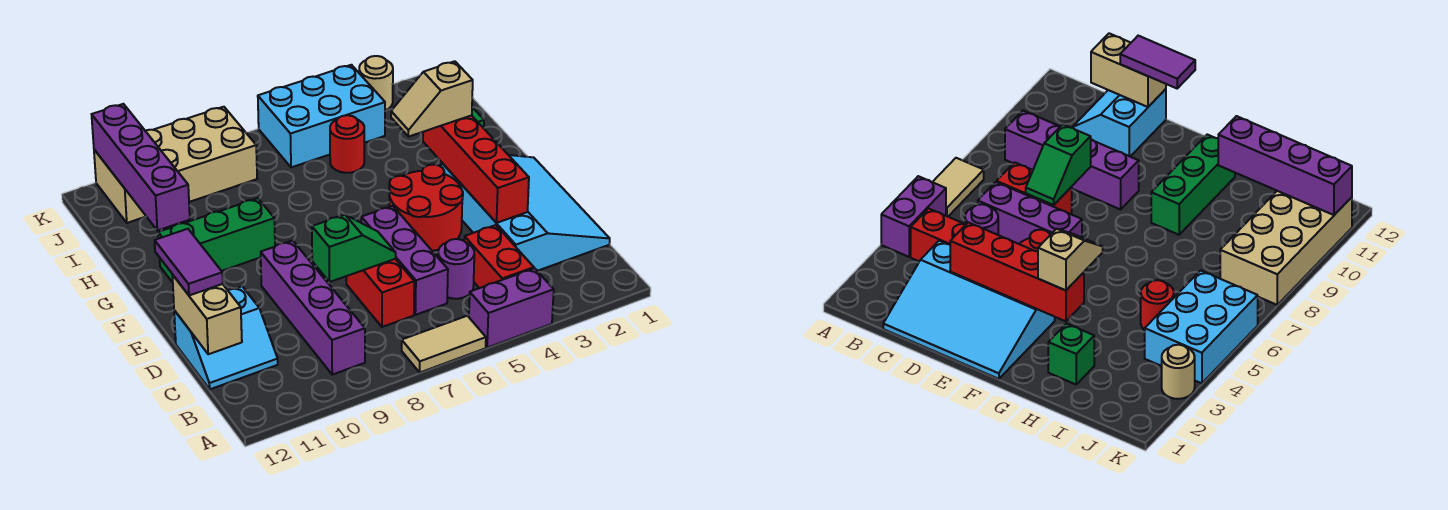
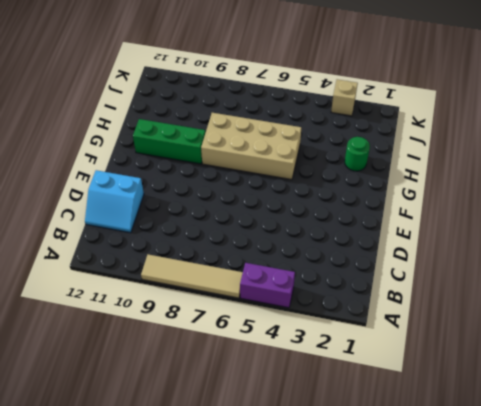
tan tile A6:A9 level 1 -> tan tile A6:A7 level 1
tan brick G5:H8 level 1 -> tan brick J8:K11 level 1
green round brick H2 level 1 -> green brick H2 level 1
tan brick K3 level 1 -> tan round brick K3 level 1
none -> red brick B4:C4 level 1
none -> purple brick B9:E9 level 1
none -> cyan slope C1:F3 level 1 top 3

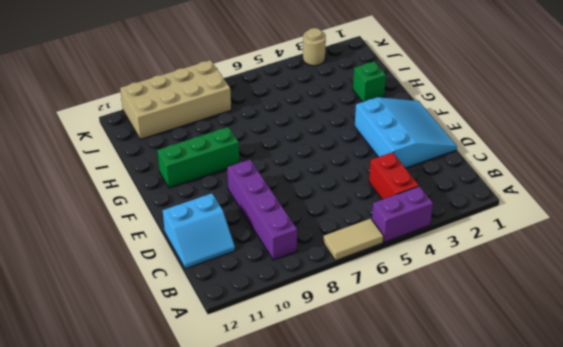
cyan slope D1:F3 level 1 top 3 -> cyan slope C1:F3 level 1 top 3
none -> purple round brick C5 level 1
none -> purple brick C6:E6 level 1
none -> red brick C7:D7 level 1

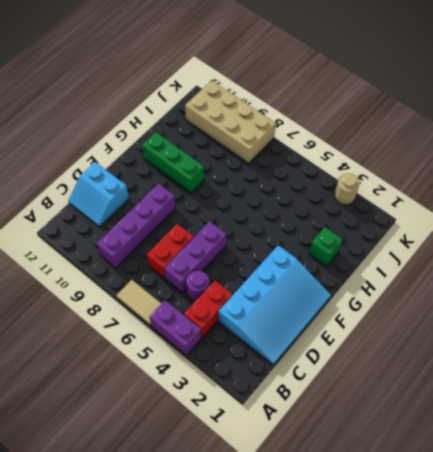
none -> red round brick E4:F5 level 1
none -> red round brick I5 level 1
none -> cyan brick J4:K6 level 1

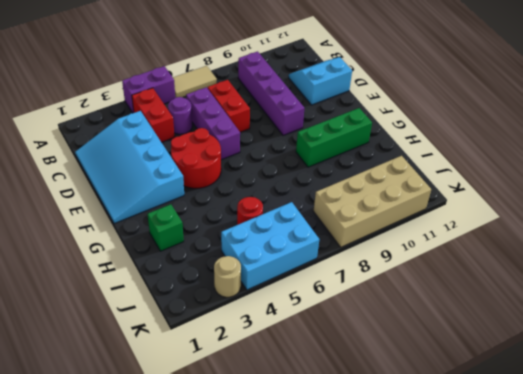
none -> tan brick C12:D12 level 2
none -> red brick D3:G3 level 2
none -> green slope D7:D8 level 2 top 8

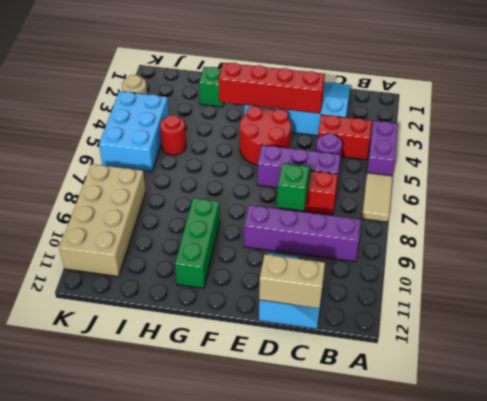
none -> purple brick H11:K11 level 2
none -> purple tile D12:E12 level 3
none -> tan slope G3:G4 level 3 top 3

